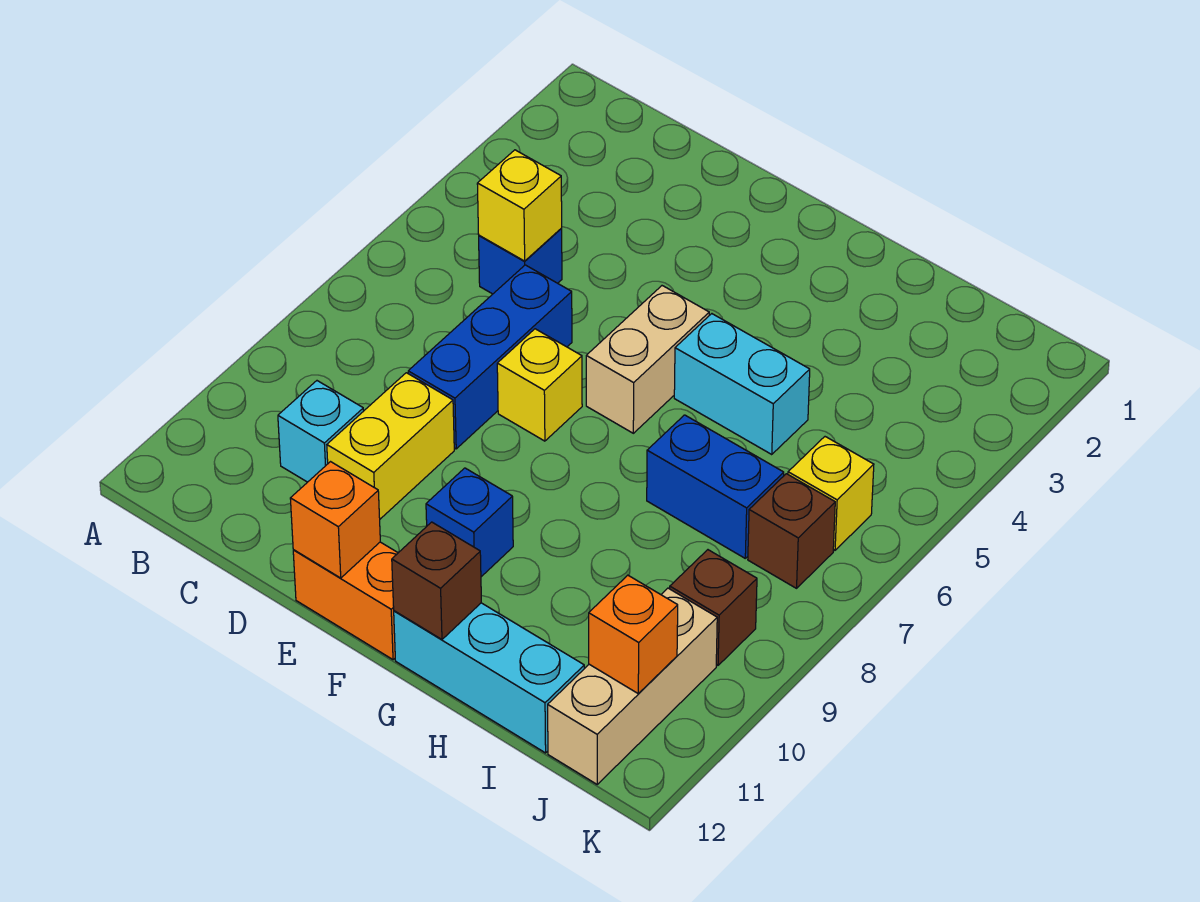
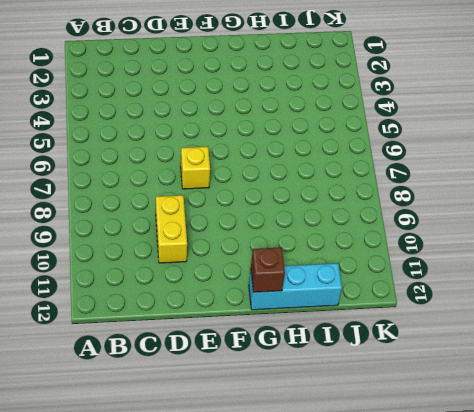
none -> blue brick C5 level 1
none -> cyan brick C10 level 1
none -> blue brick D6:D8 level 1

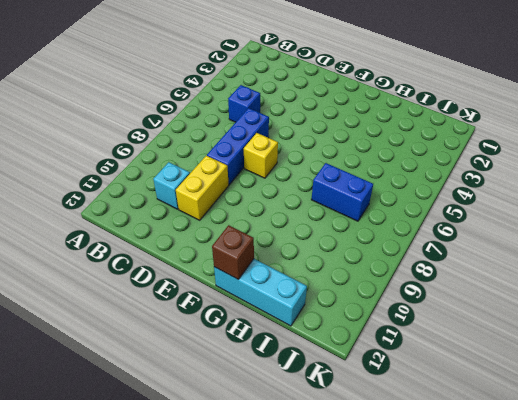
none -> orange brick E12:F12 level 1
none -> tan brick F5:F6 level 1
none -> blue brick F10 level 1

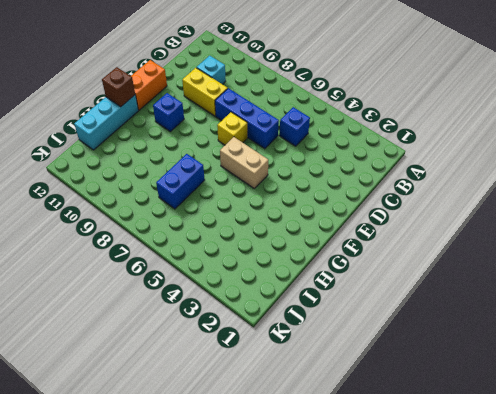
none -> cyan brick G5:H5 level 1
none -> yellow brick J6 level 1
none -> brown brick J7 level 1

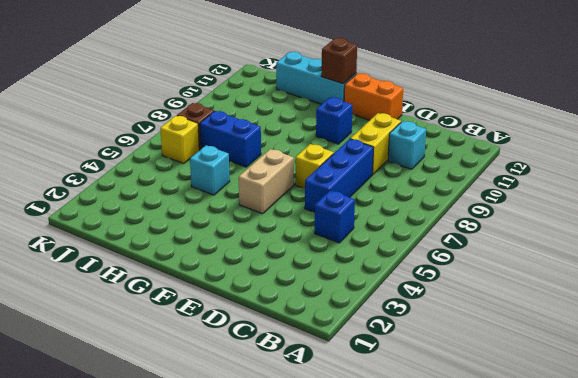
cyan brick H5 level 1 -> cyan brick G5:H5 level 1
none -> brown brick J9 level 1
none -> tan brick J10:J12 level 1
none -> yellow brick C5 level 2

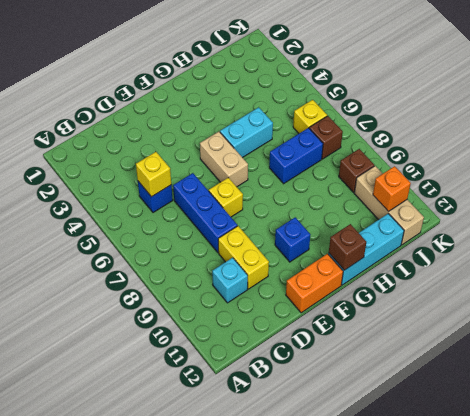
none -> orange brick E12 level 2

